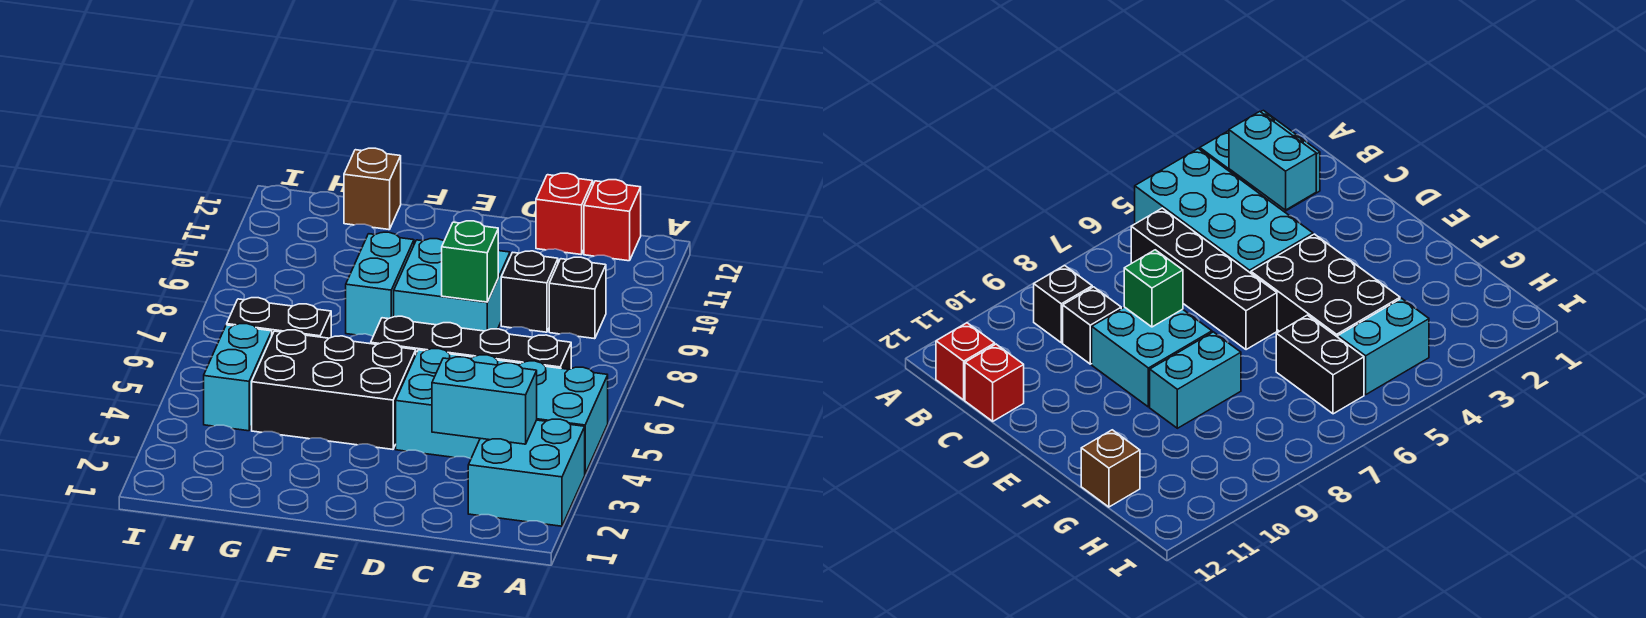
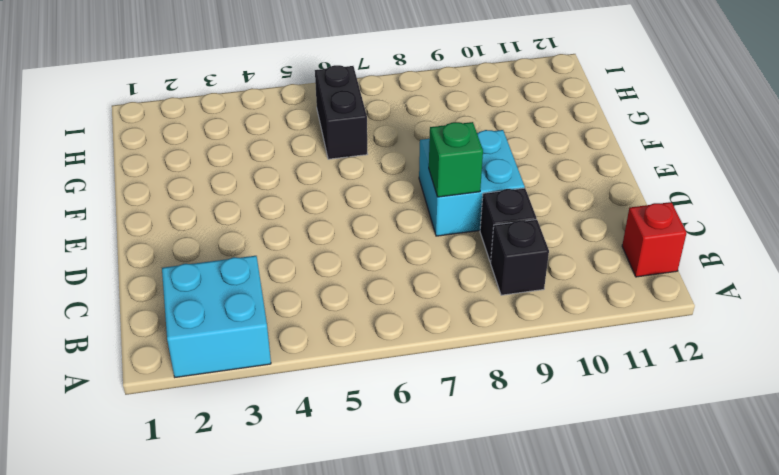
none -> cyan brick A4:D5 level 1
none -> black brick B6:E6 level 1
none -> red brick C12 level 1

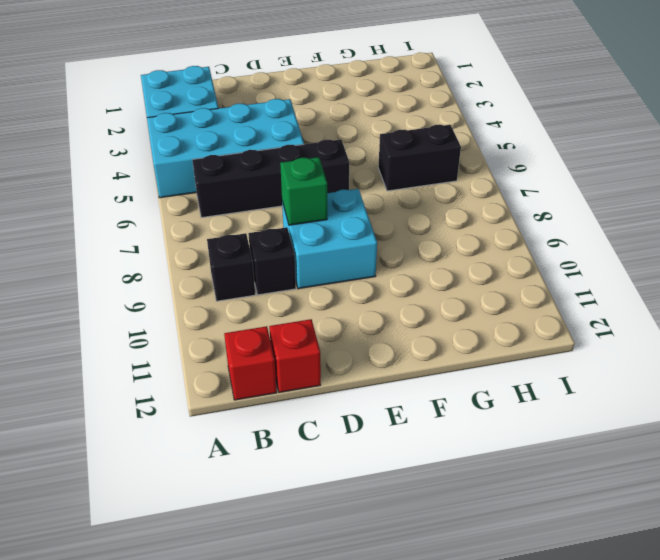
none -> black brick E4:G5 level 1
none -> cyan brick F8:F9 level 1
none -> brown brick G12 level 1

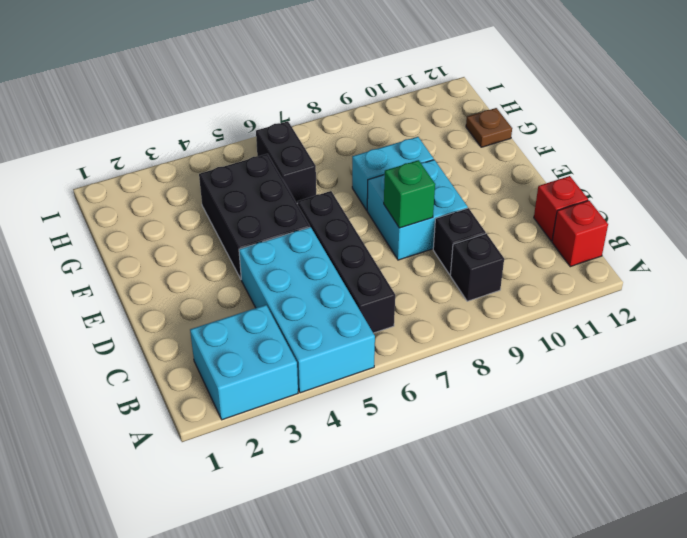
brown plate G12 level 1 -> brown brick G12 level 1
none -> cyan brick H4:H5 level 1
none -> cyan brick B3:C3 level 2

